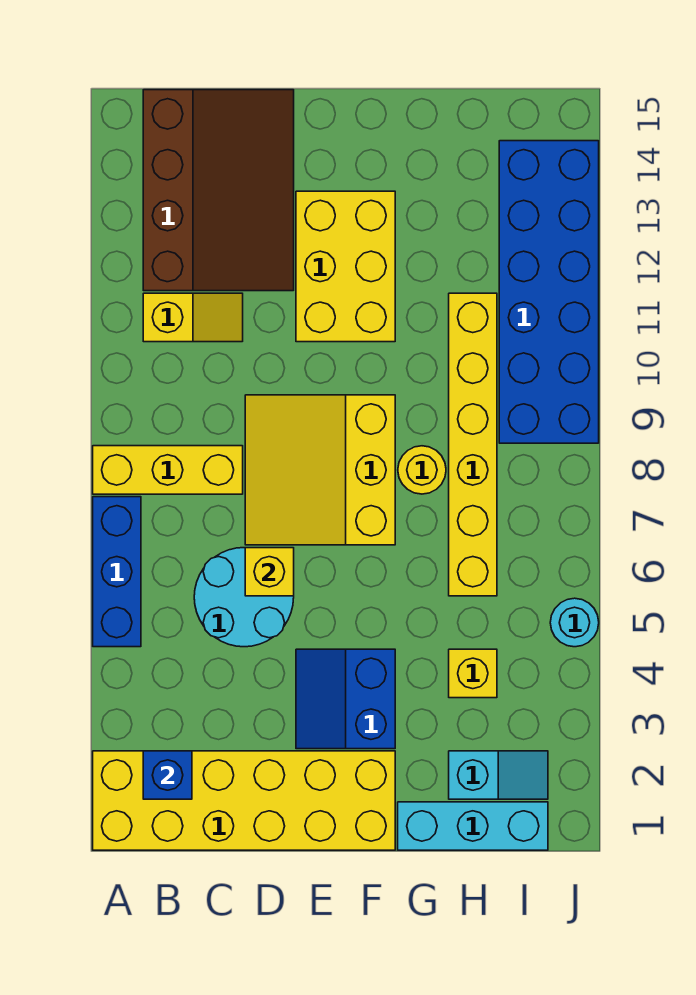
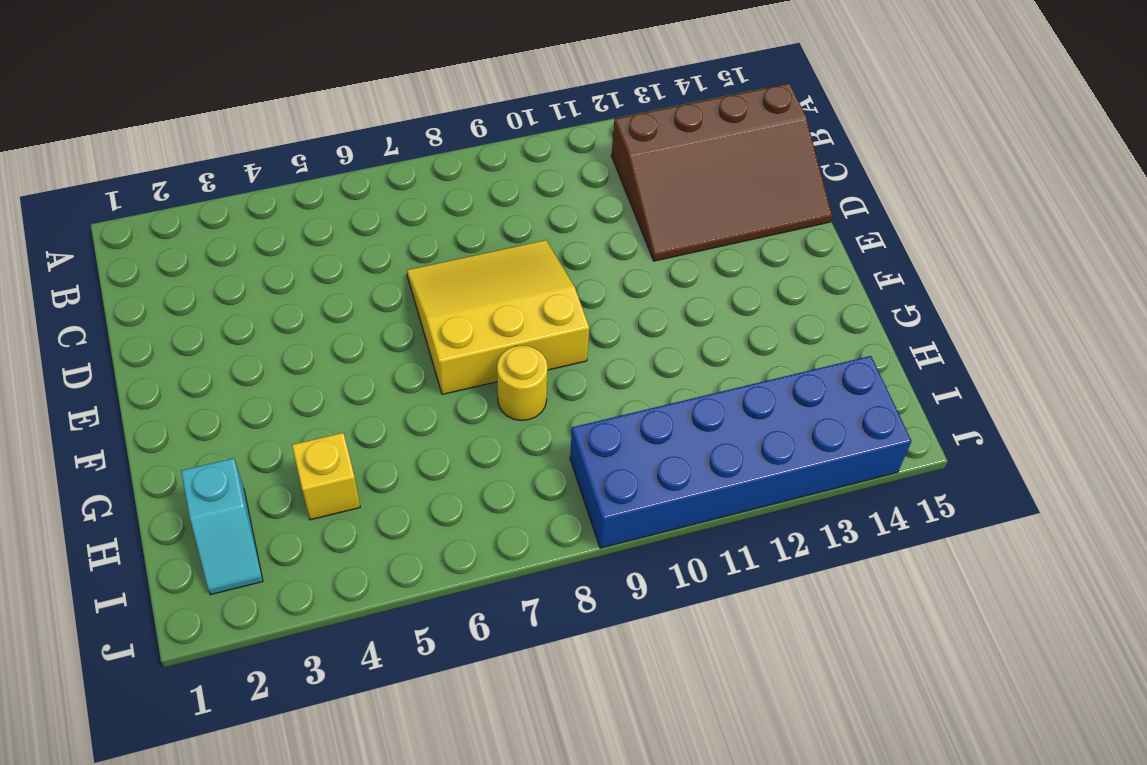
none -> yellow brick A1:F2 level 1
none -> blue brick A5:A7 level 1
none -> yellow brick A8:C8 level 1

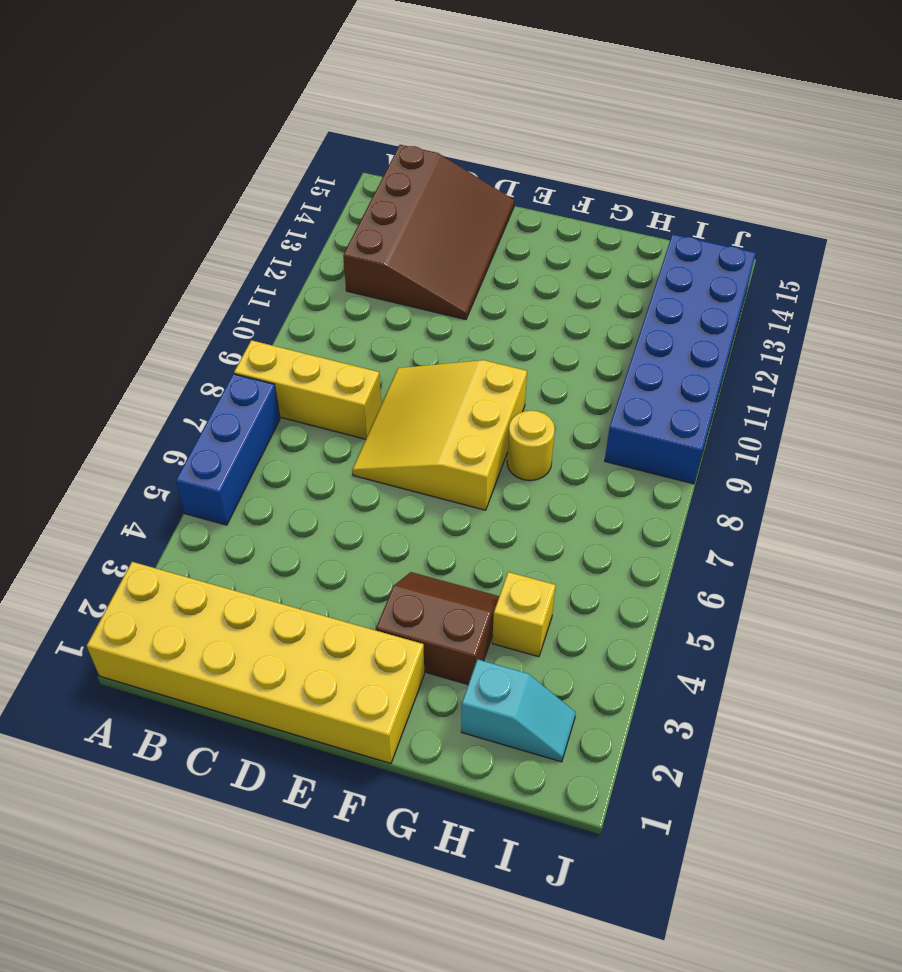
brown slope F3:G4 level 1 top 3 -> blue slope E3:F4 level 1 top F
none -> yellow slope B11:C11 level 1 top B
none -> cyan round brick C5:D6 level 1
none -> yellow brick E11:F13 level 1

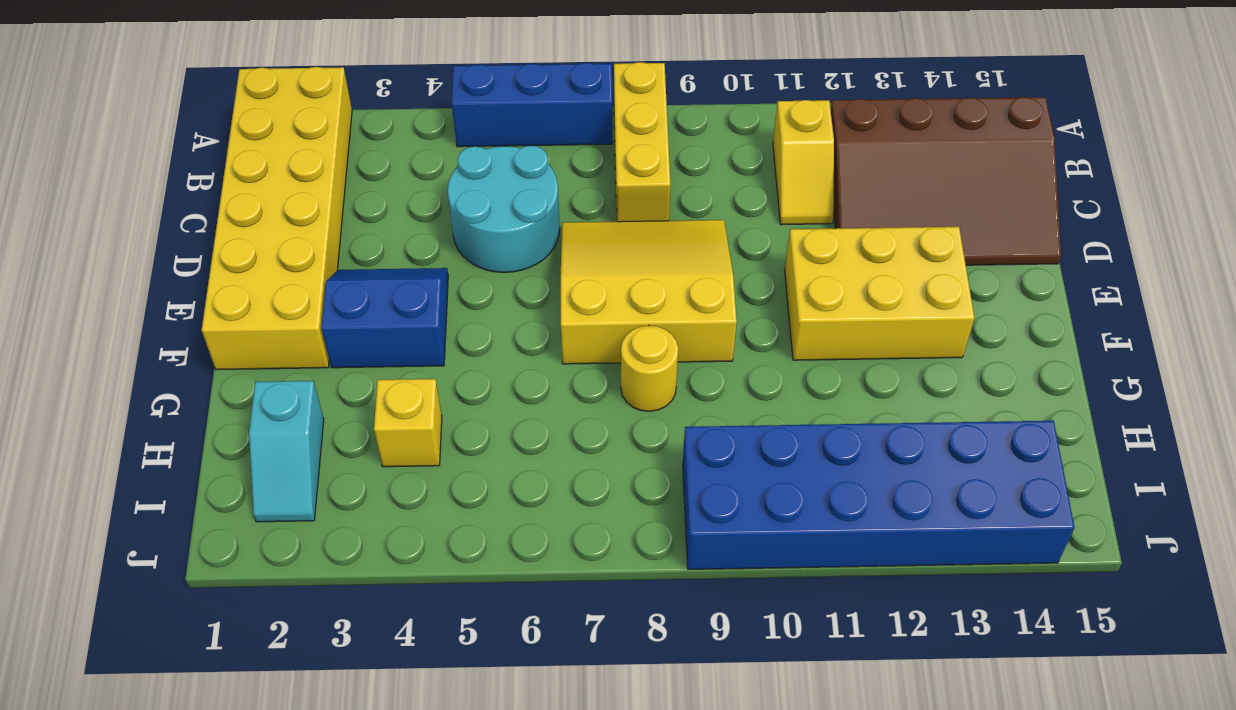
none -> cyan brick G1:I1 level 1
none -> yellow brick H6:H11 level 1
none -> cyan round brick J5 level 1

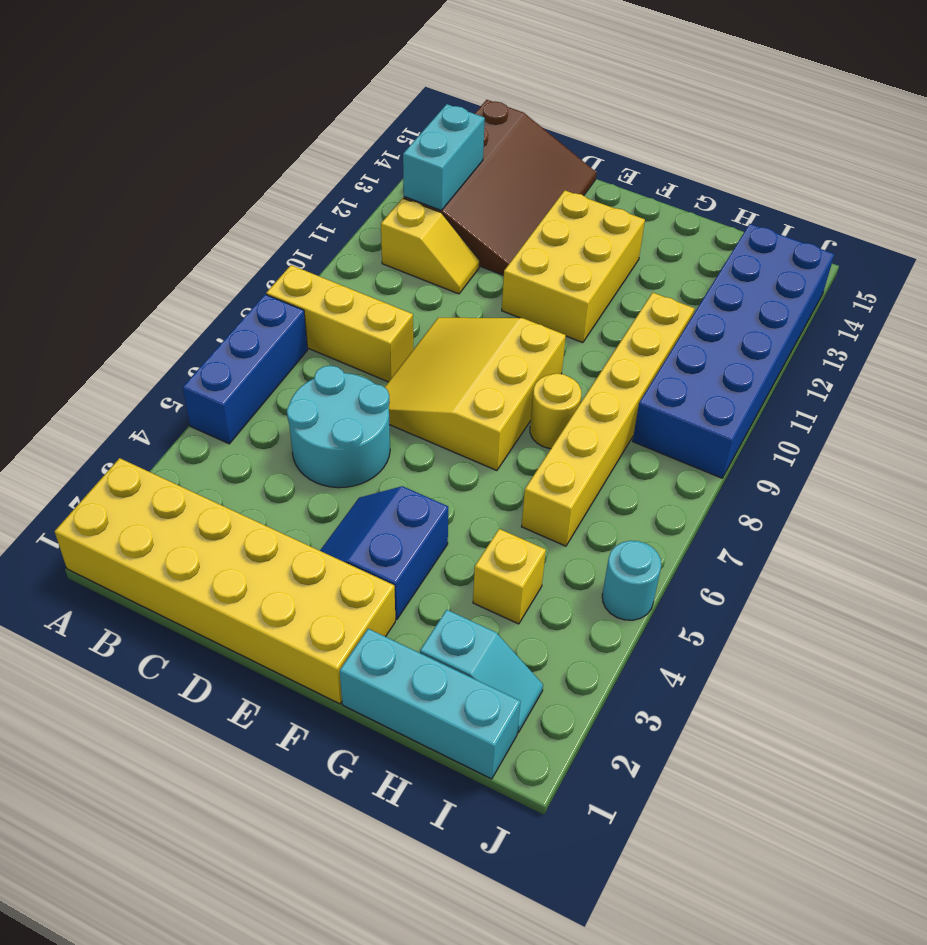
cyan brick B12:B13 level 2 -> none
none -> blue brick B2 level 2
none -> yellow brick D6 level 2

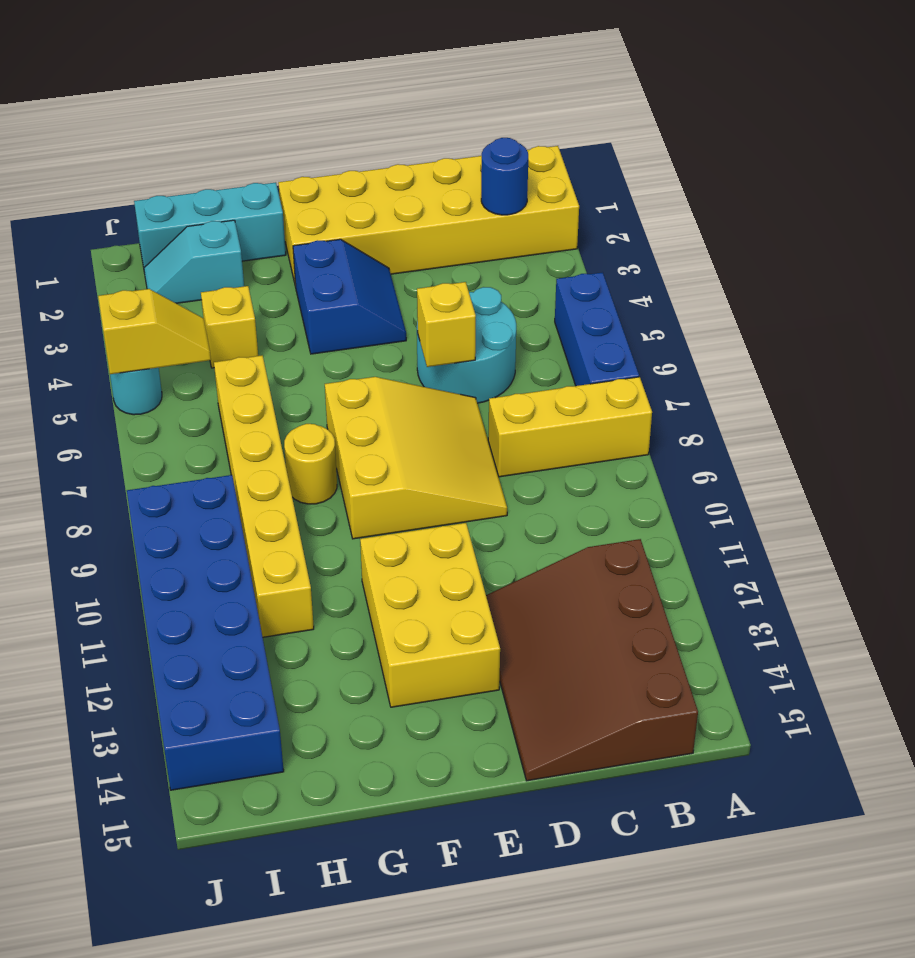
blue round brick B2 level 2 -> blue brick B2 level 2
yellow slope I5:J5 level 2 top J -> yellow slope B11:C11 level 1 top B

